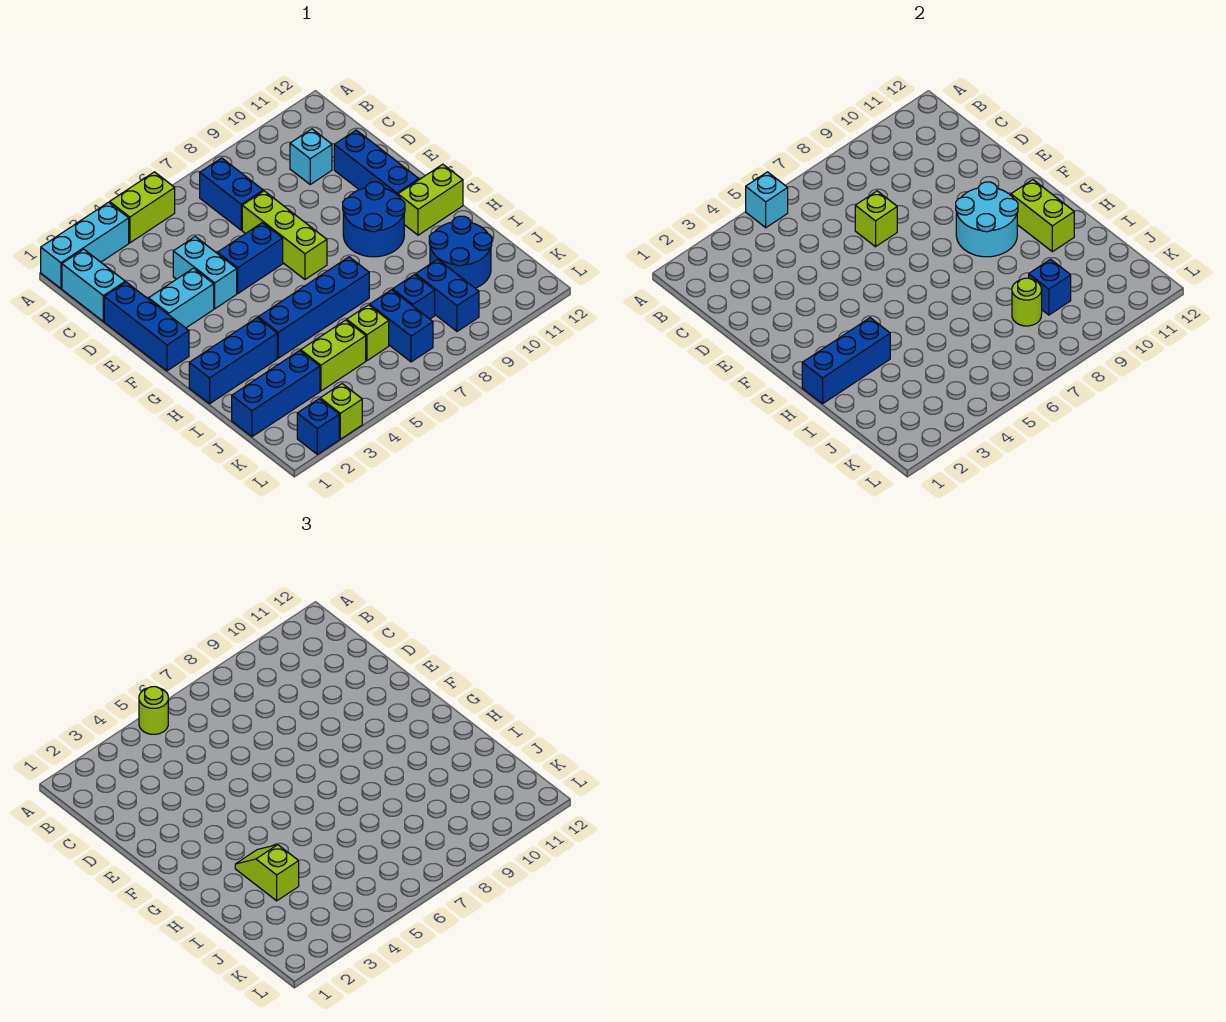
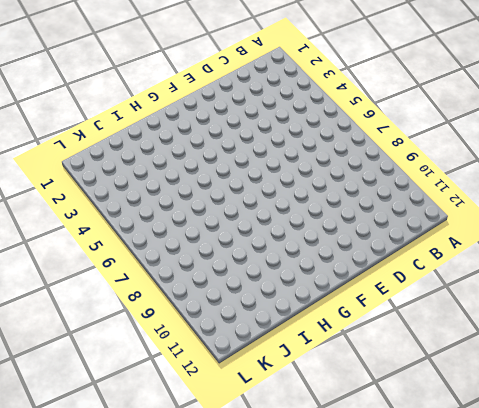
none -> cyan brick A1:A3 level 1
none -> lime brick A4:A5 level 1
none -> cyan brick B1:C1 level 1
none -> blue brick B7:C7 level 1

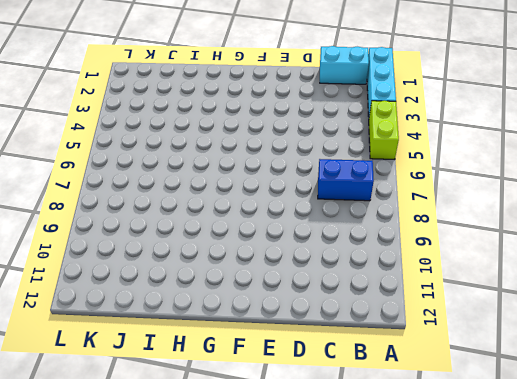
none -> cyan brick C10 level 1
none -> blue brick D1:F1 level 1
none -> cyan brick D4:E4 level 1
none -> lime brick D7:F7 level 1

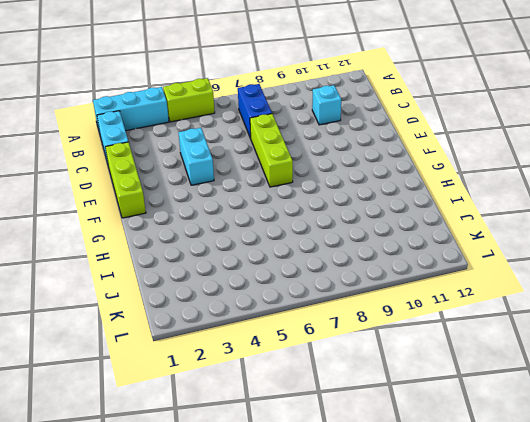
lime brick D1:F1 level 1 -> blue brick D1:F1 level 1
none -> blue brick D11:F11 level 1
none -> cyan brick E2:E3 level 1
none -> blue brick E5:E6 level 1
none -> blue round brick F9:G10 level 1

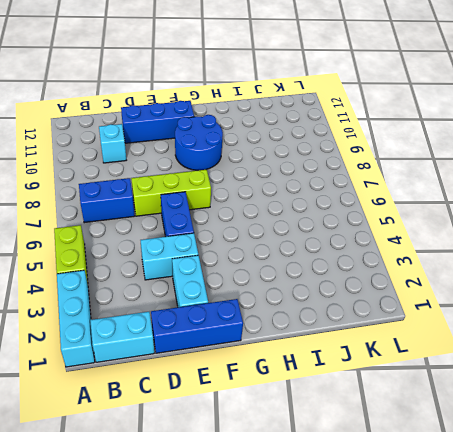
none -> lime brick G11:G12 level 1
none -> blue brick H1:H3 level 1
none -> blue brick H4:H7 level 1
none -> blue round brick I10:J11 level 1

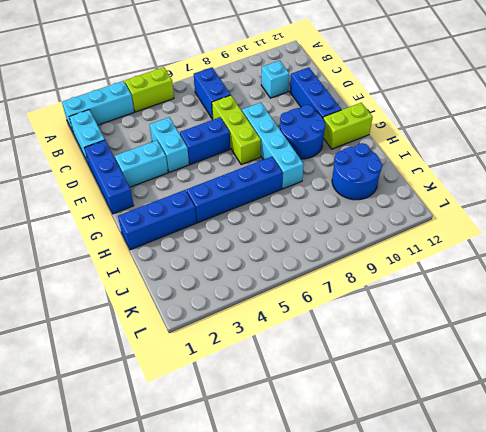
cyan brick E8:H8 level 1 -> none
none -> blue brick J1:J3 level 1
none -> lime brick J4:J5 level 1
none -> lime brick J6 level 1
none -> blue brick J7:K7 level 1

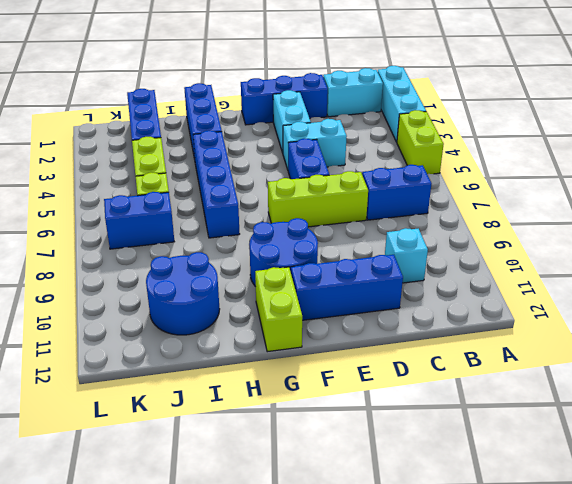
none -> blue brick J8 level 1
none -> blue brick J9:K9 level 1
none -> blue brick L2 level 1
none -> lime brick L3 level 1

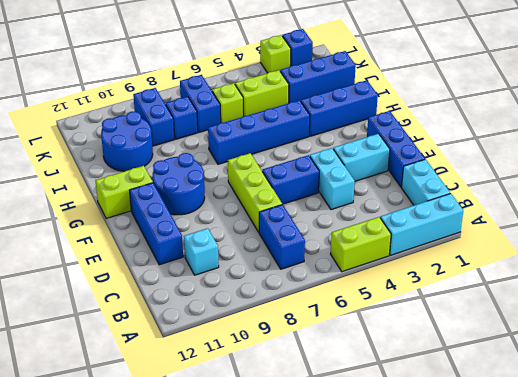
none -> cyan brick A5 level 2
none -> lime brick D7 level 2
none -> cyan round brick F9:G10 level 2
none -> lime brick G11:H11 level 2

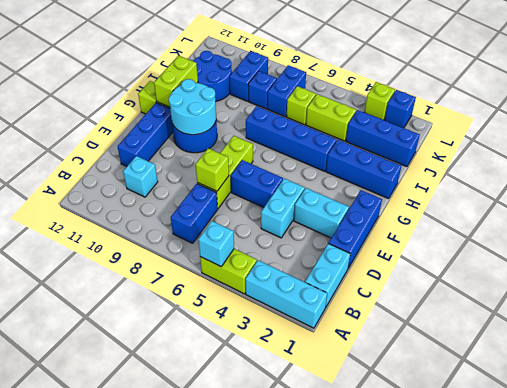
none -> blue brick H1:H3 level 2
none -> lime round brick J8 level 2
none -> blue brick J9 level 2
none -> lime round brick A5 level 3

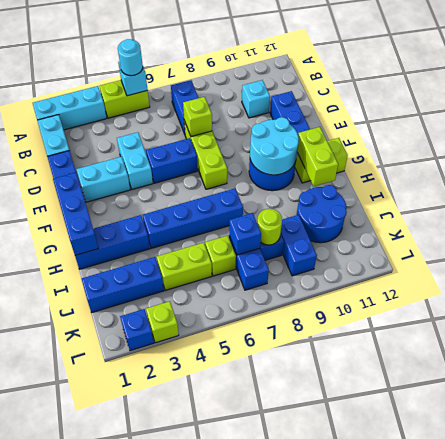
cyan round brick A5 level 3 -> lime round brick A5 level 3
blue brick F1:H1 level 2 -> blue brick H1:H3 level 2
blue brick J7 level 2 -> blue brick J9 level 2
none -> lime slope H3:I3 level 3 top I

